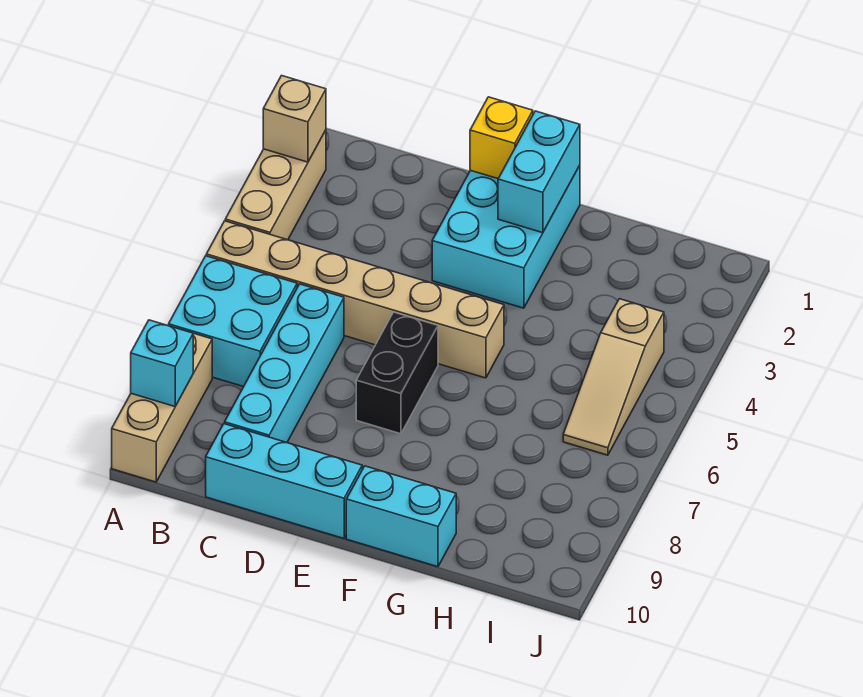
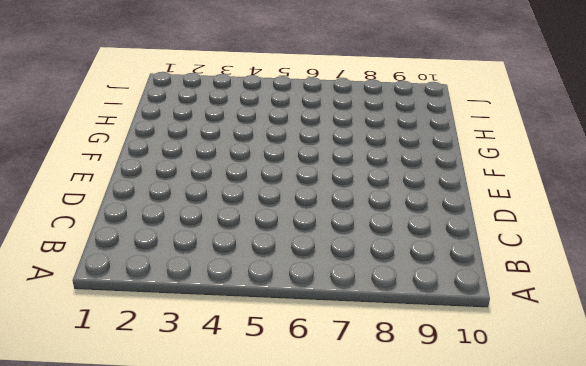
none -> tan brick A2:A4 level 1
none -> tan brick A5:F5 level 1
none -> cyan brick A6:B7 level 1

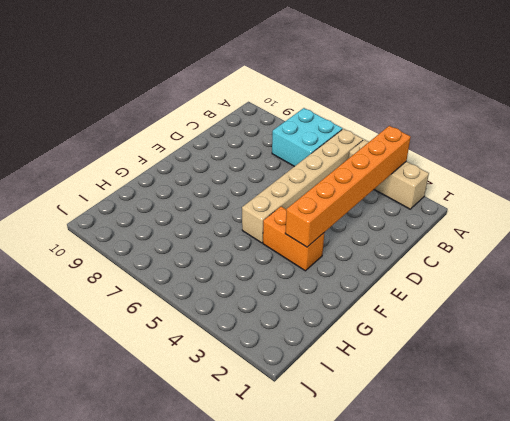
orange brick A3:F3 level 2 -> none
orange brick F3:F4 level 1 -> cyan brick E1:F3 level 1
none -> tan brick A8:A10 level 1
none -> cyan brick C6:C9 level 1
none -> cyan brick C10:E10 level 1

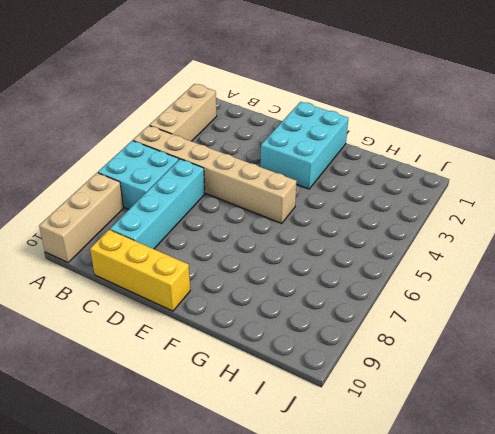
yellow brick C10:E10 level 1 -> cyan brick C10:E10 level 1
none -> black brick E6:E7 level 1
none -> cyan brick F10:G10 level 1
none -> tan slope I4:I6 level 1 top 4

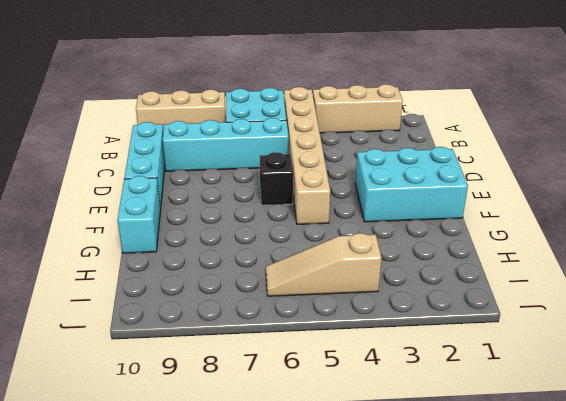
black brick E6 level 1 -> black brick E6:E7 level 1
none -> tan brick A2 level 2
none -> cyan brick A9 level 2
none -> yellow brick E1 level 2

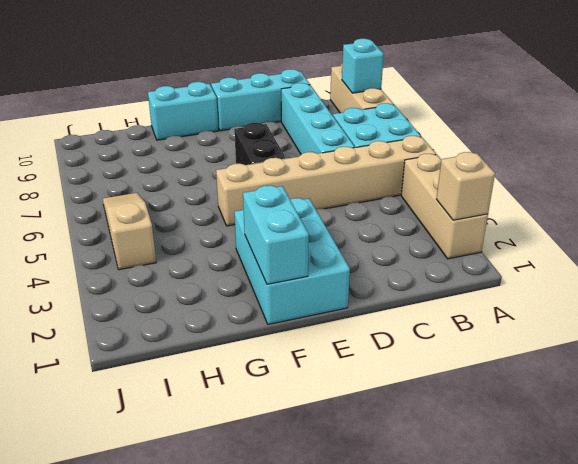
none -> yellow brick E1 level 2

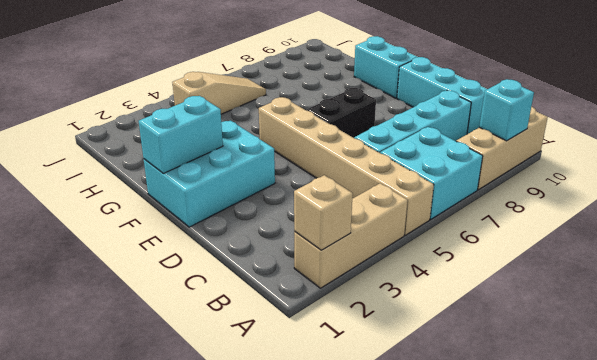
none -> yellow brick E1 level 2

